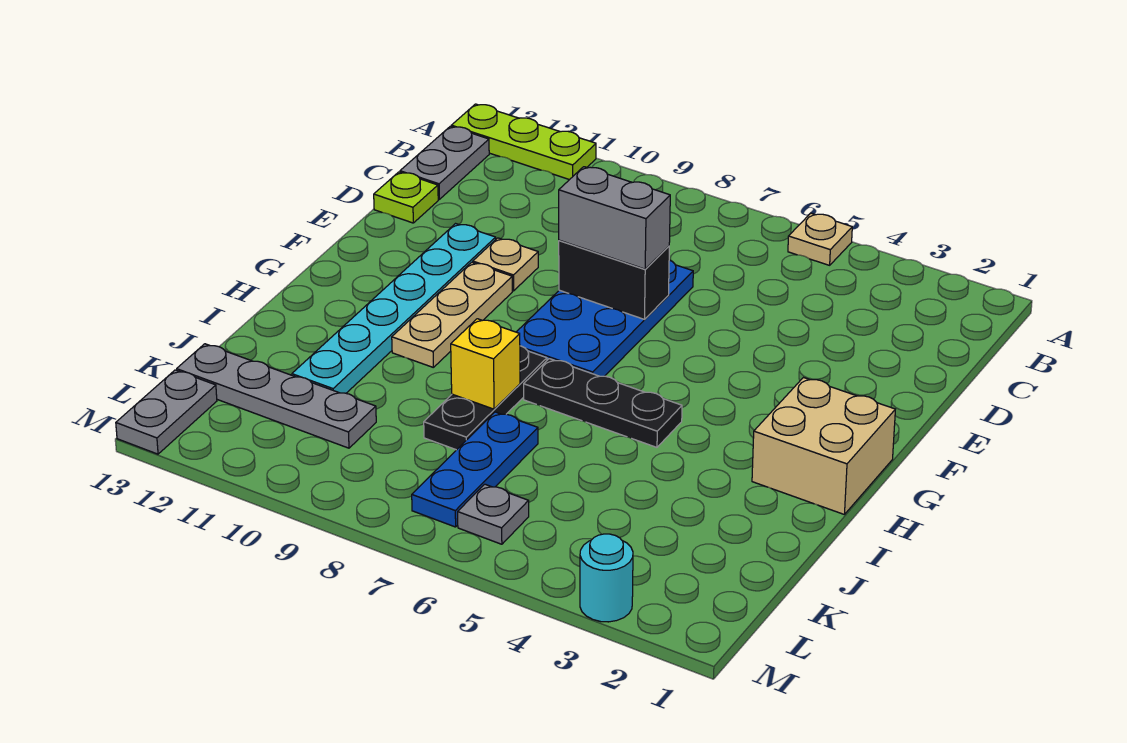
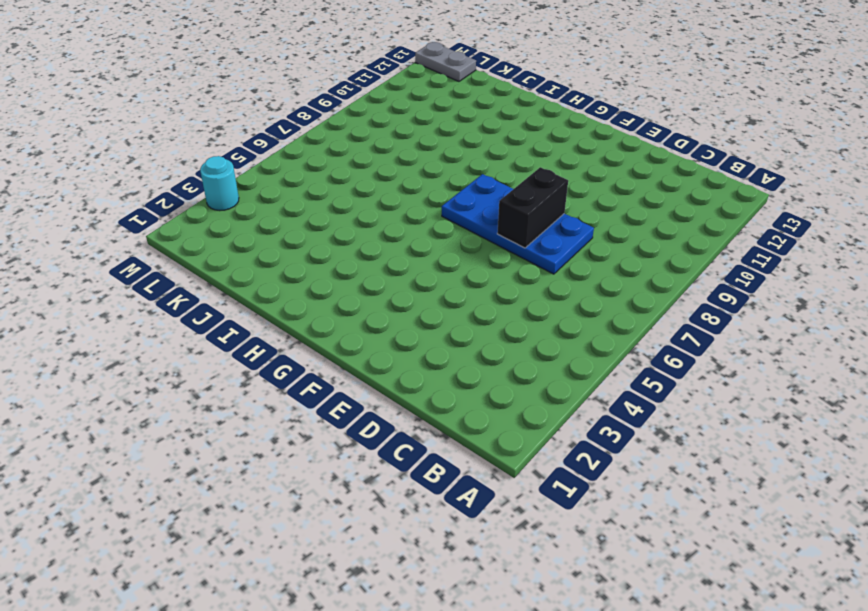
none -> tan plate A5 level 1
none -> lime plate A11:A13 level 1
none -> grey plate B13:C13 level 1

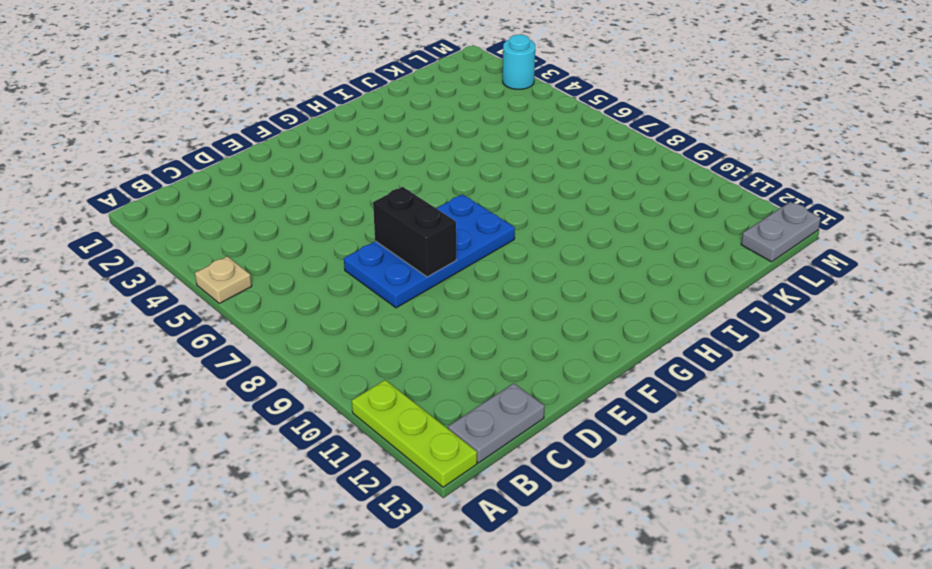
none -> lime plate D13 level 1
none -> tan plate E10 level 1
none -> cyan plate E11:J11 level 1

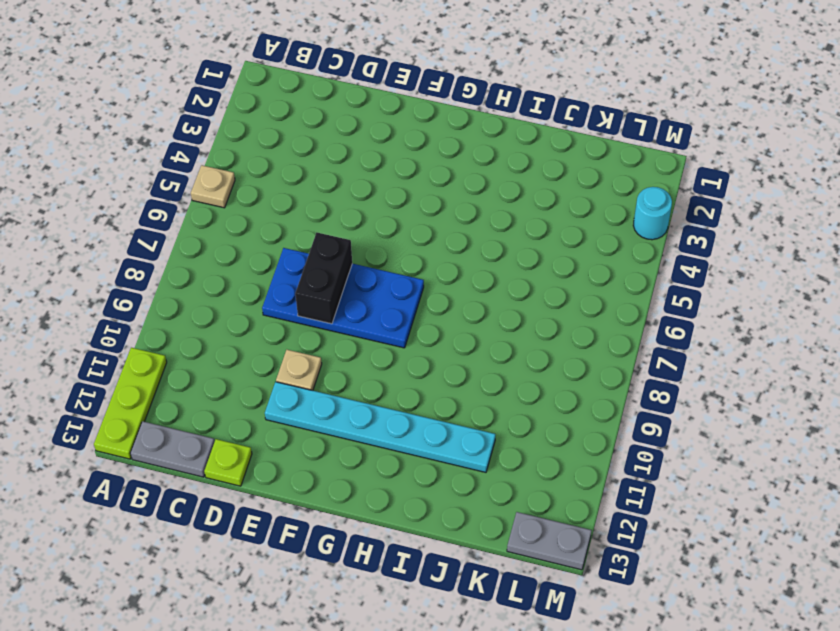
none -> tan plate F10:H10 level 1
none -> tan brick G1:H2 level 1
none -> black plate H5:H7 level 1

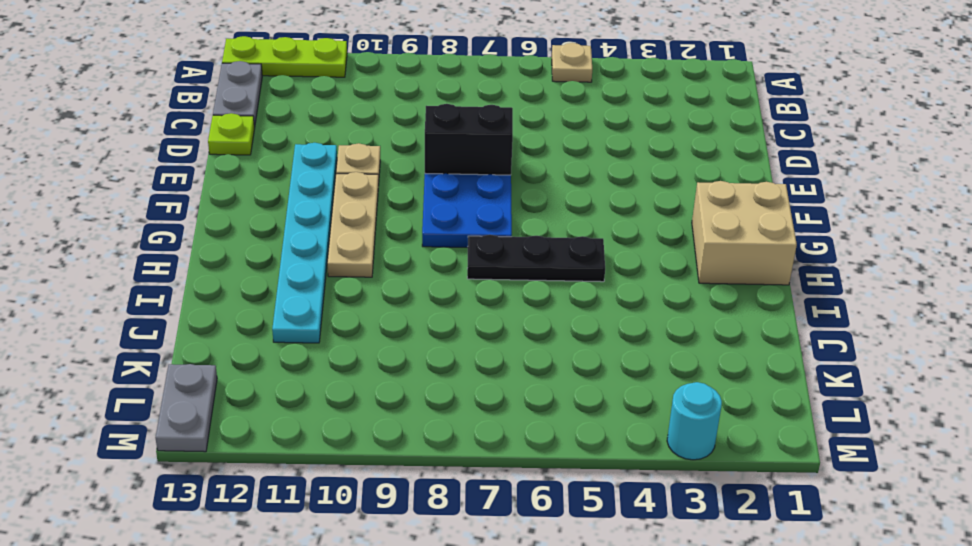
none -> black plate H8:J8 level 1
none -> blue plate J7:L7 level 1
none -> grey plate K10:K13 level 1

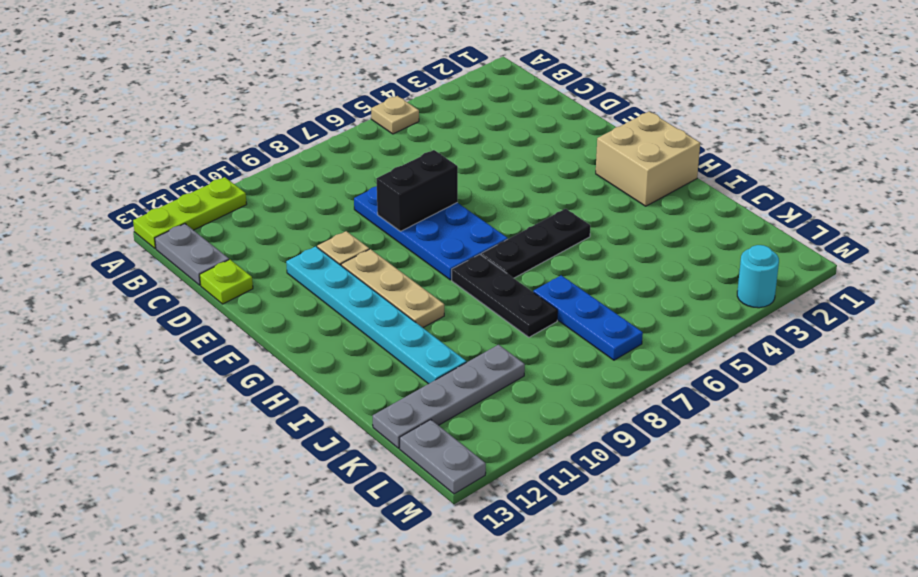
none -> grey plate L6 level 1
none -> yellow brick I8 level 2
none -> grey brick E7:E8 level 3

